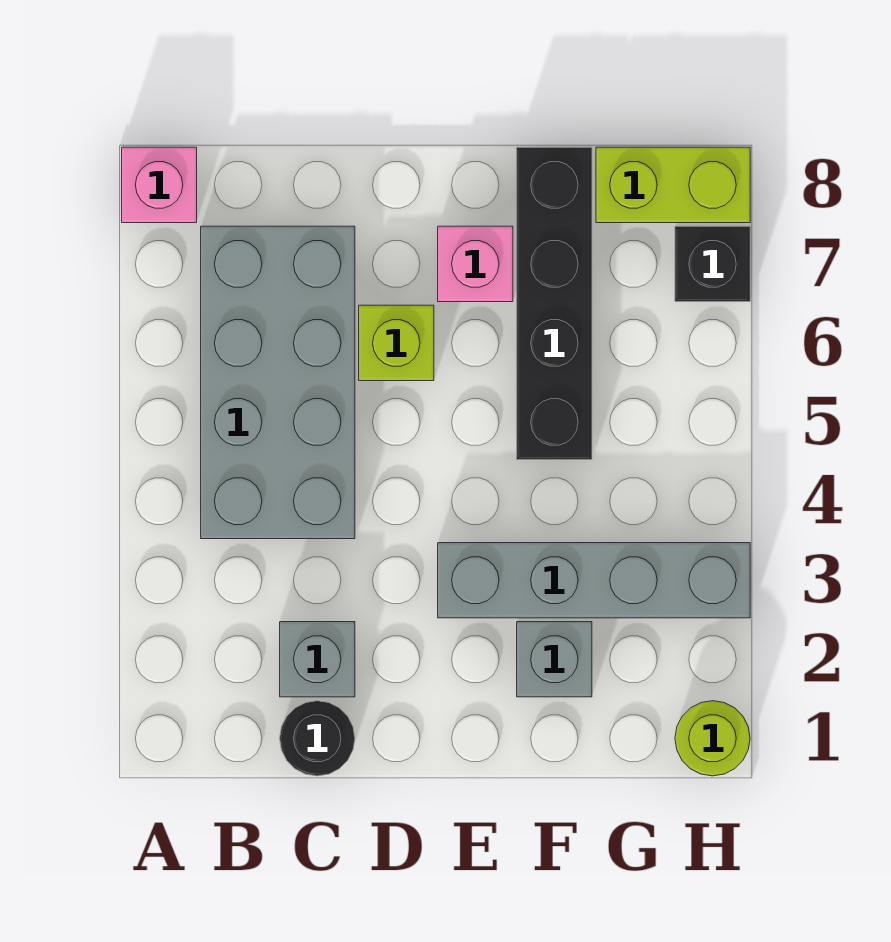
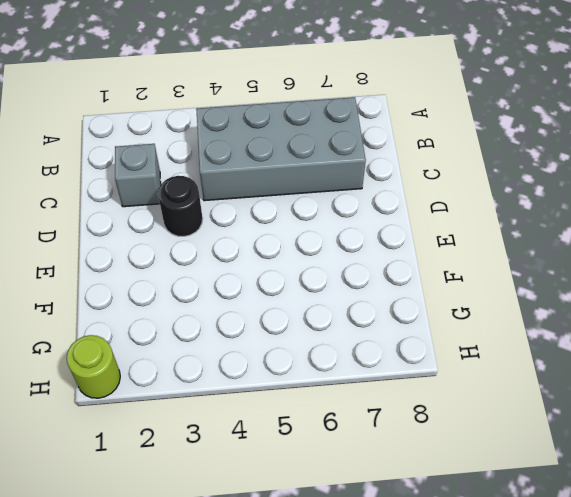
black round brick D3 level 1 -> black round brick C1 level 1
none -> pink brick A8 level 1
none -> lime brick D6 level 1
none -> grey brick E3:H3 level 1

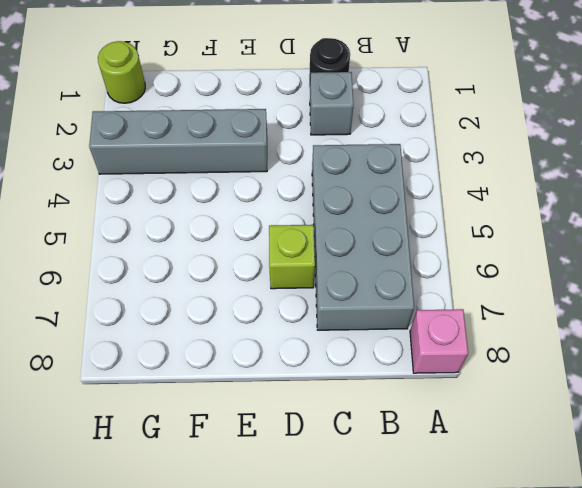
none -> pink brick E7 level 1
none -> grey brick F2 level 1
none -> black brick F5:F8 level 1

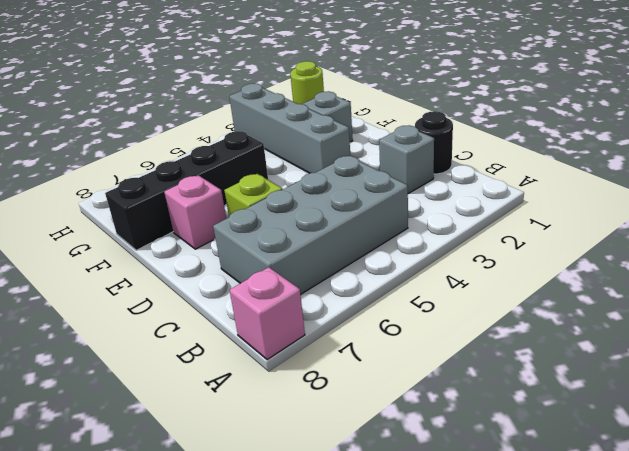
none -> lime brick G8:H8 level 1
none -> black brick H7 level 1

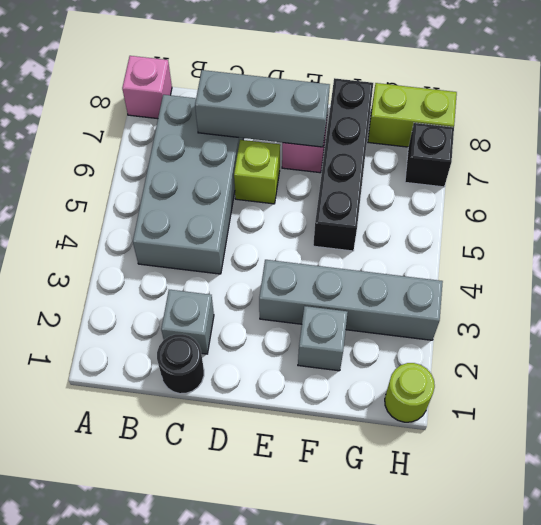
grey brick C7:E7 level 2 -> none

